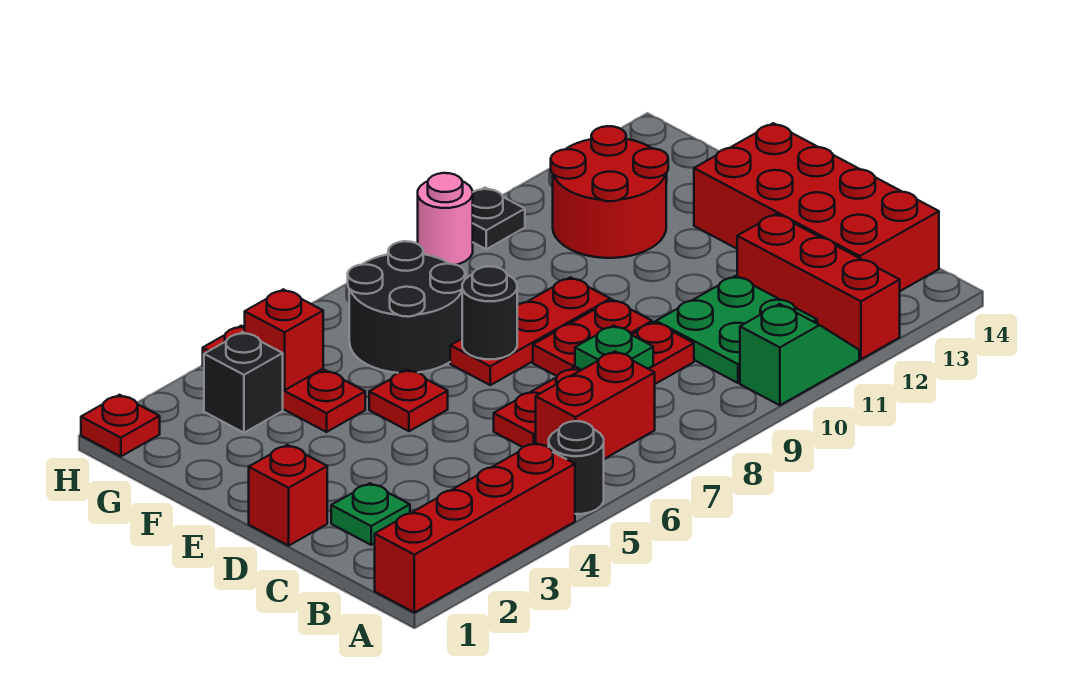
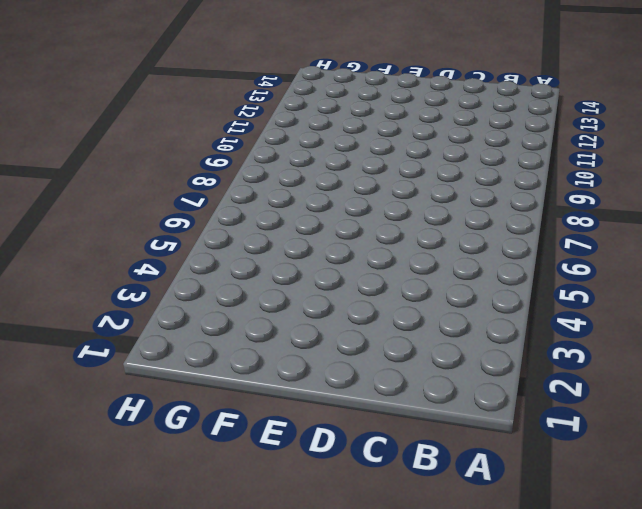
none -> red brick A1:A4 level 1
none -> black round brick A5 level 1
none -> green slope A10:A11 level 1 top 10

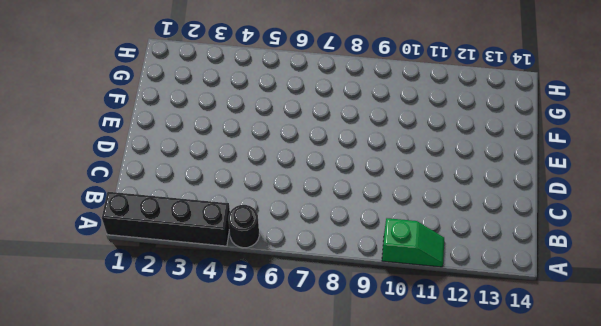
black brick A1:A4 level 1 -> red brick A1:A4 level 1
none -> red brick A12:C12 level 1
none -> red brick B6:B7 level 1
none -> green plate B10:C11 level 1

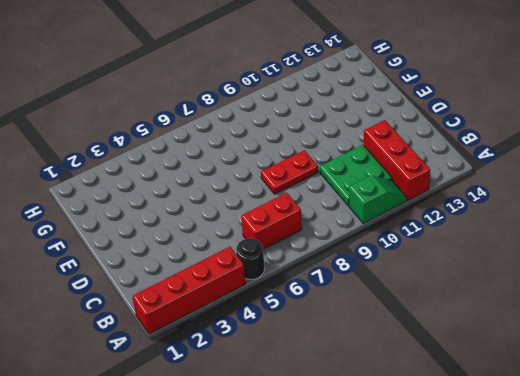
none -> red brick B13:E14 level 1
none -> green plate C2 level 1
none -> red plate C6:C9 level 1

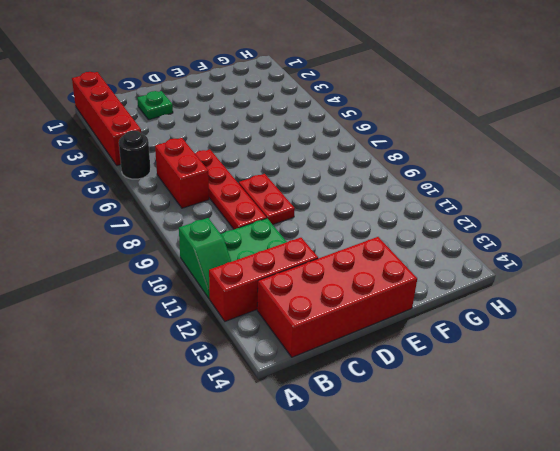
none -> red brick D1 level 1
none -> red plate E5 level 1
none -> red plate E7:E9 level 1

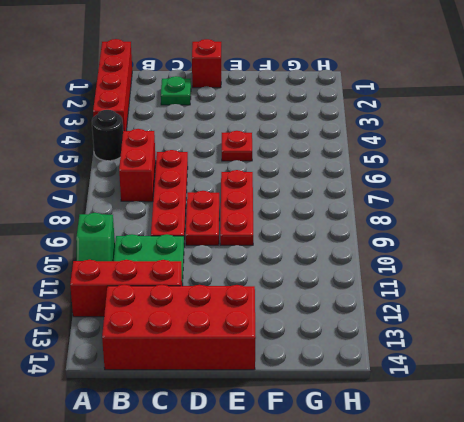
none -> red plate F4:H4 level 1
none -> black round brick F6:G7 level 1
none -> red round brick F11:G12 level 1

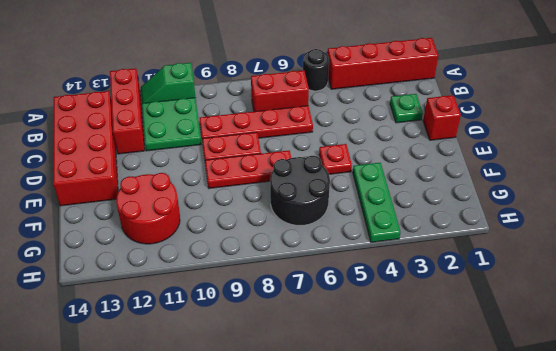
green plate F4:H4 level 1 -> red plate F4:H4 level 1
none -> black brick G3 level 1
none -> red plate H1 level 1
none -> pink round brick H9 level 1

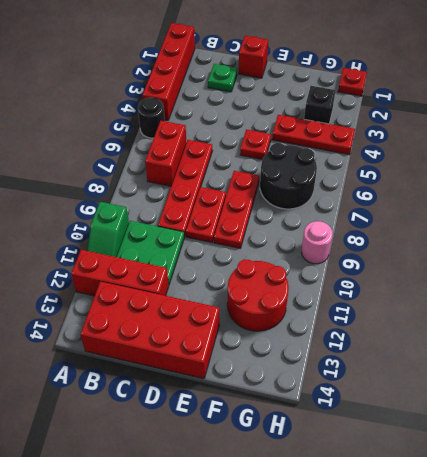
none -> black plate H10 level 1
none -> green plate C8 level 2
none -> black round brick E7 level 2

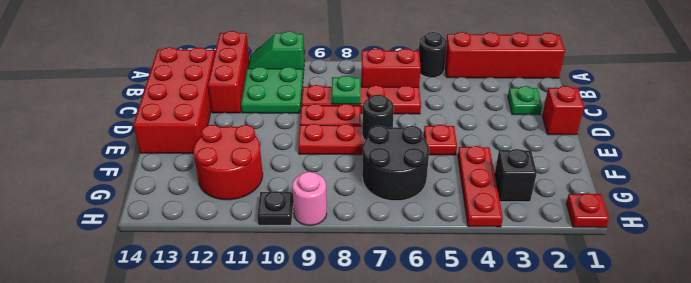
none -> red brick G4 level 2

